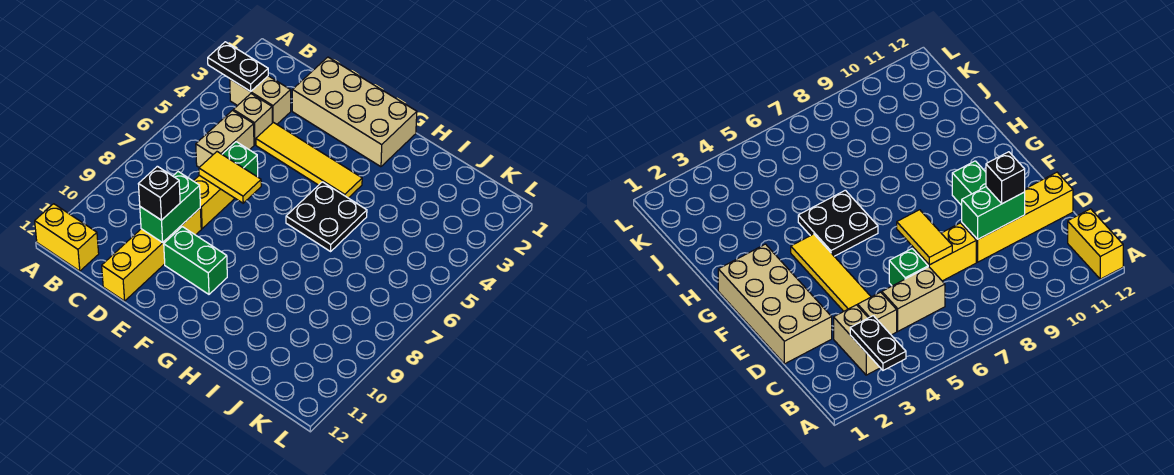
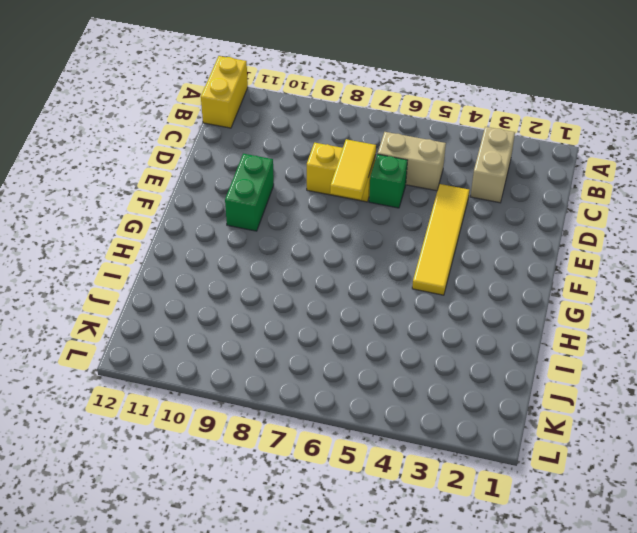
none -> tan brick C4 level 1
none -> tan brick D1:G2 level 1
none -> yellow brick D9:D12 level 1

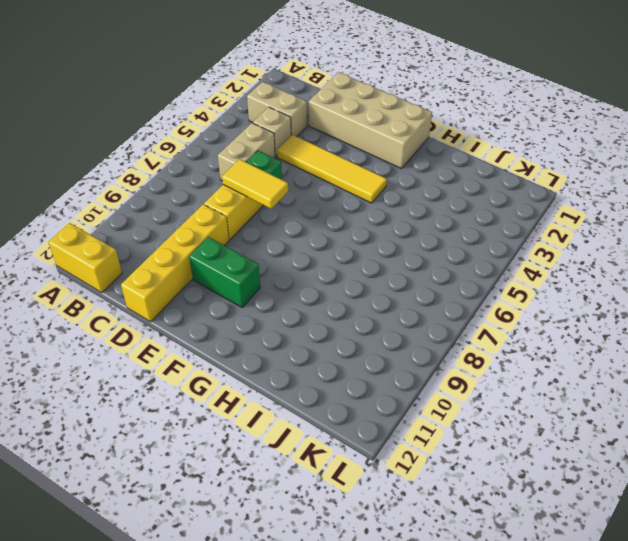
none -> black plate G5:H6 level 1
none -> black plate A3:B3 level 2
none -> green brick D9:D10 level 2

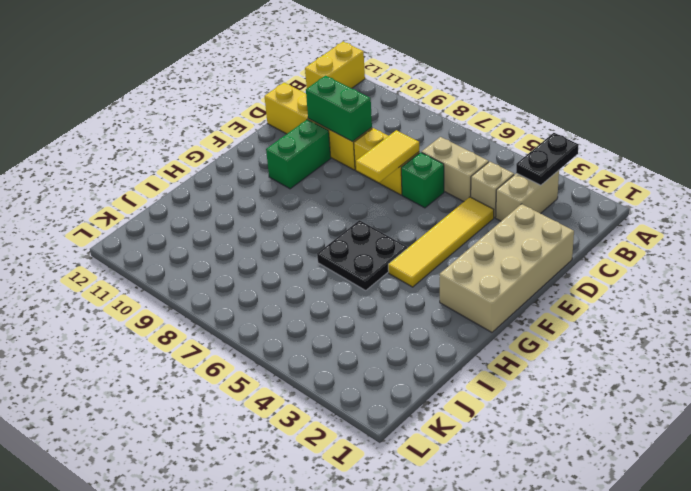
none -> black brick D10 level 3

